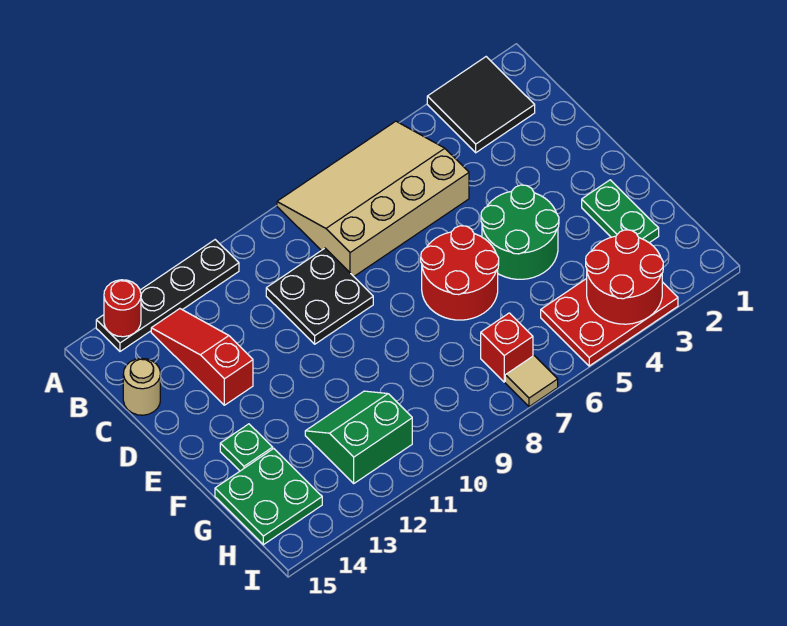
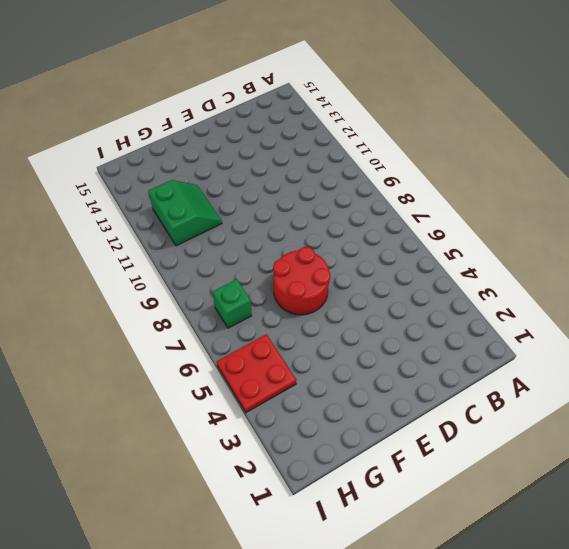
red plate H4:I5 level 1 -> red plate H3:I5 level 1
green brick H7 level 1 -> red brick H7 level 1
none -> black tile A2:B3 level 1
none -> tan slope A5:C8 level 1 top C
none -> black plate A11:A14 level 1

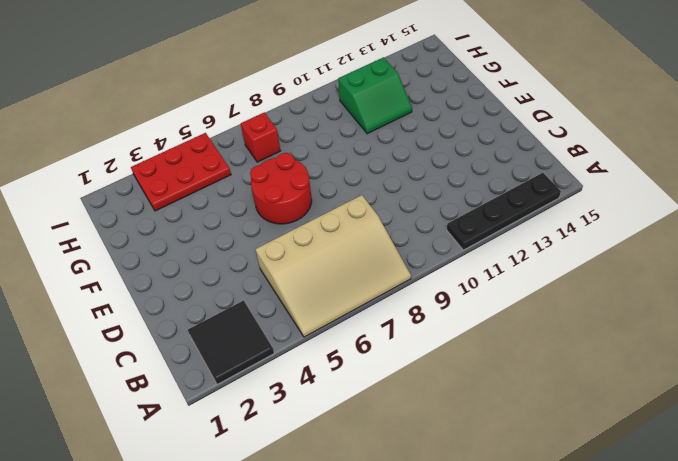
none -> red slope B13:D13 level 1 top D
none -> black plate C9:D10 level 1
none -> tan round brick C15 level 1

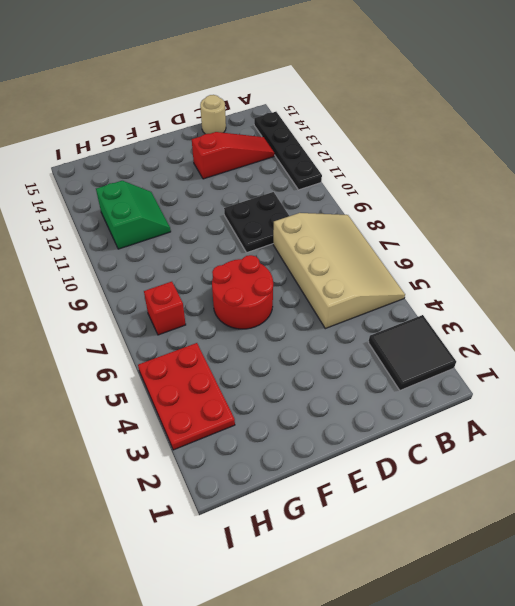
none -> green round brick E4:F5 level 1
none -> green plate F2:G2 level 1
none -> green plate F14 level 1

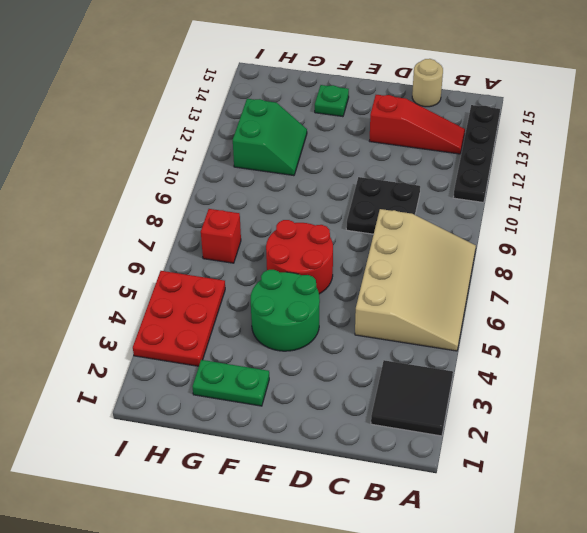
none -> green plate G14:H15 level 1
none -> tan tile I7 level 1
none -> red round brick A14 level 2

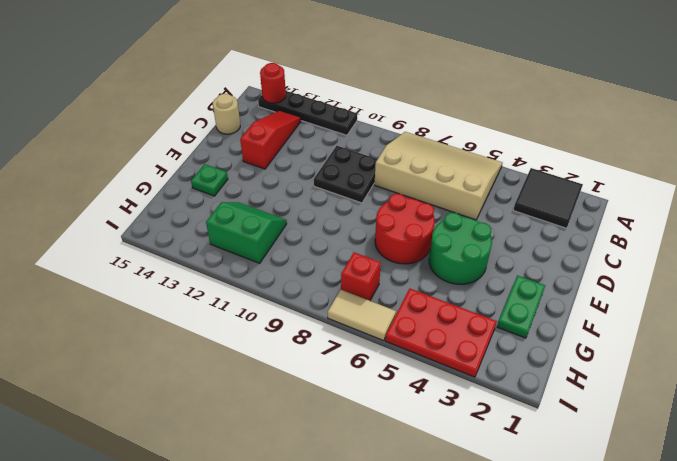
tan tile I6:I7 level 1 -> tan tile I7 level 1
none -> green plate G14:H15 level 1
none -> red round brick H3:I4 level 2

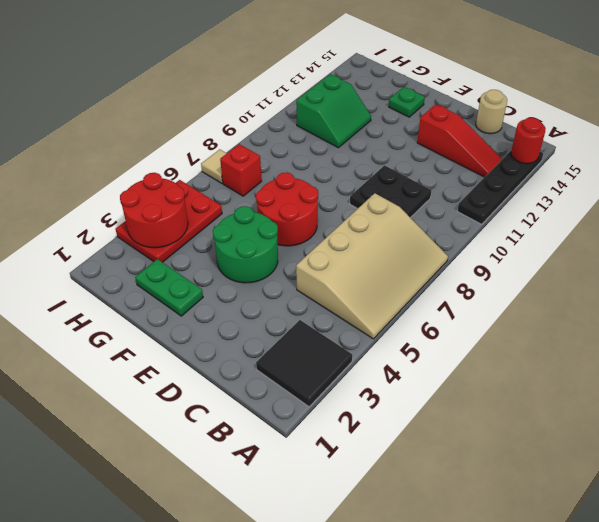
none -> green plate G14:H15 level 1

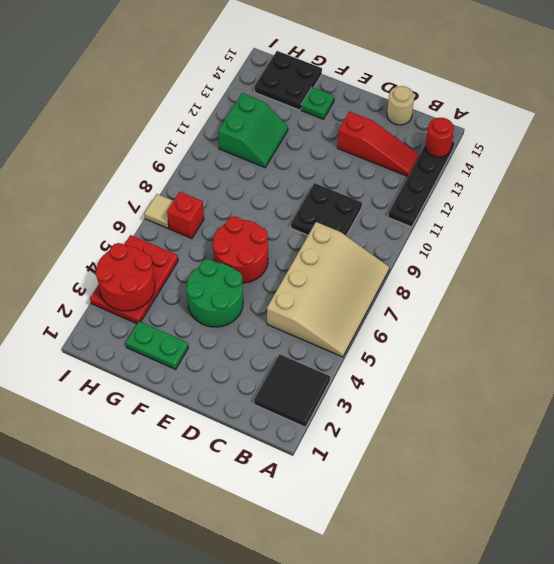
black plate G14:H15 level 1 -> green plate G14:H15 level 1

